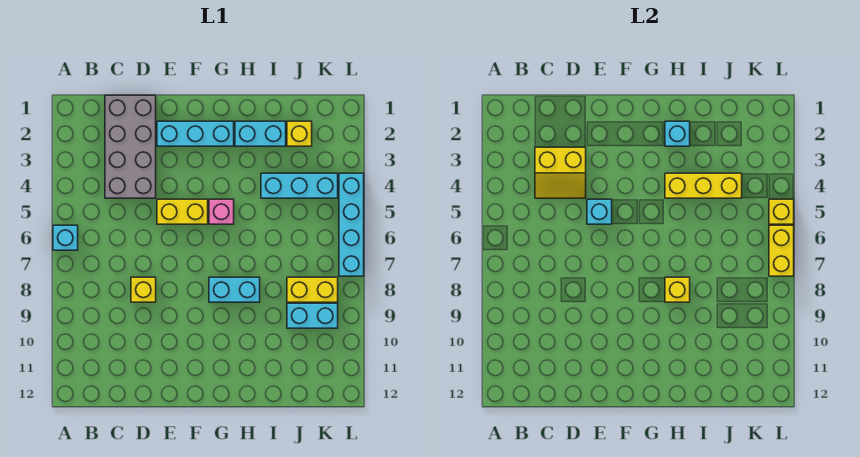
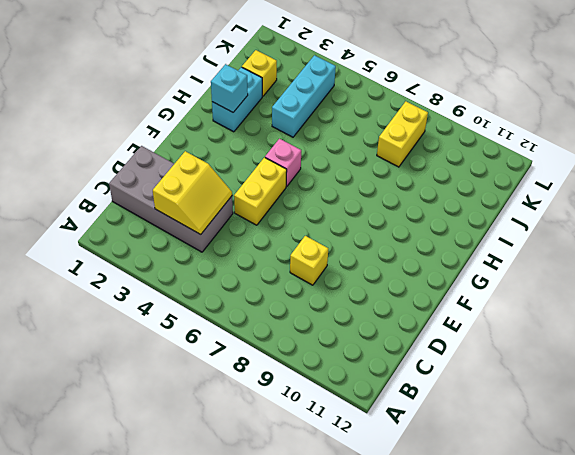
none -> cyan brick A6 level 1
none -> cyan brick E2:G2 level 1
none -> cyan brick G8:H8 level 1

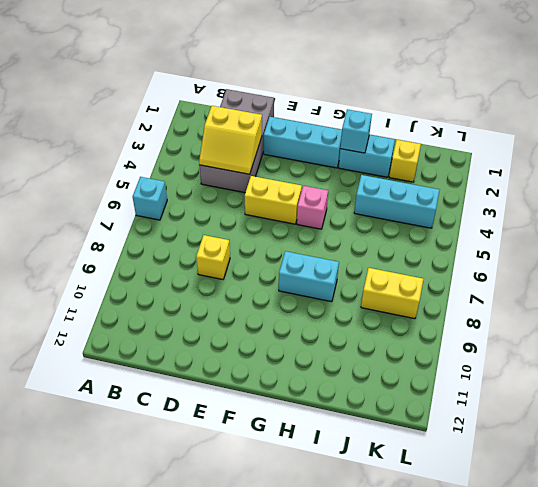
none -> cyan brick J9:K9 level 1
none -> cyan brick L4:L7 level 1
none -> cyan brick E5 level 2

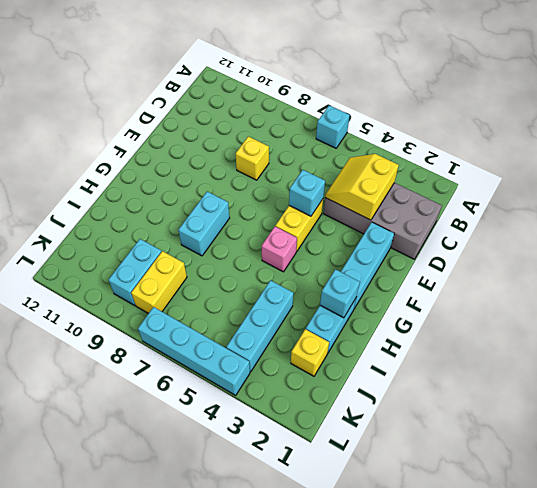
none -> yellow brick H4:J4 level 2
none -> yellow brick H8 level 2
none -> yellow brick L5 level 2

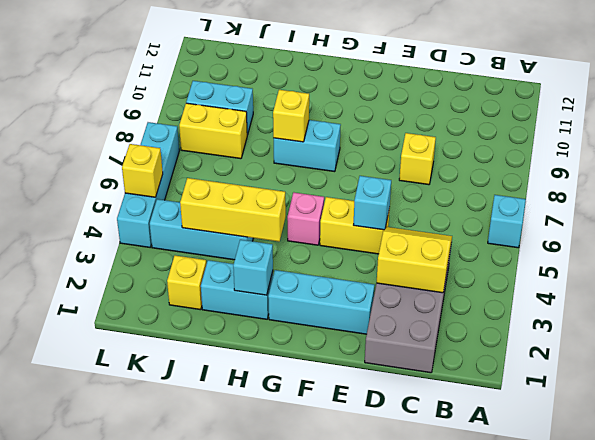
none -> yellow brick L6:L7 level 2

